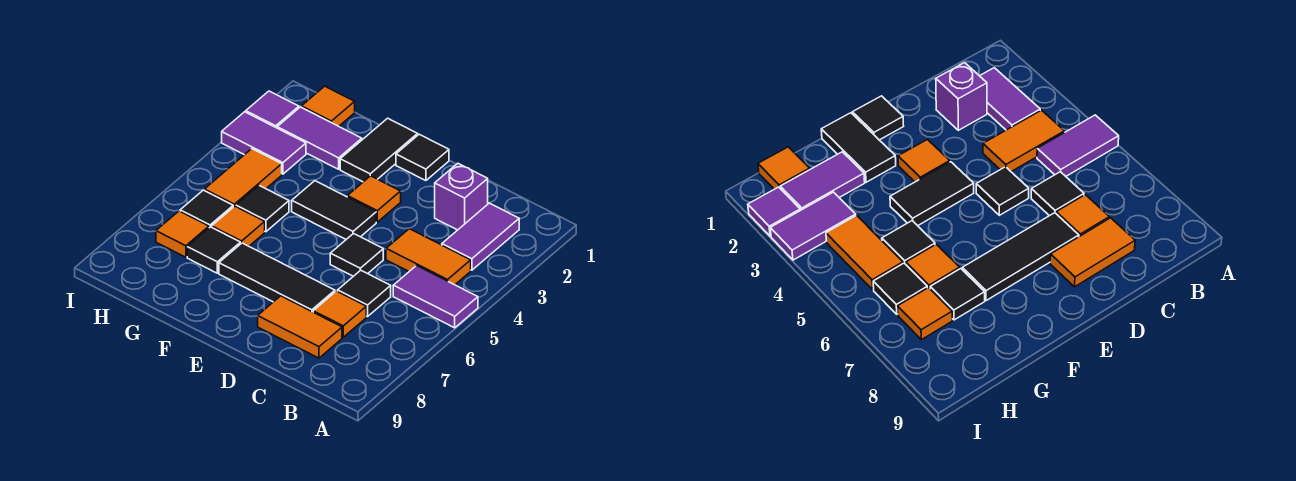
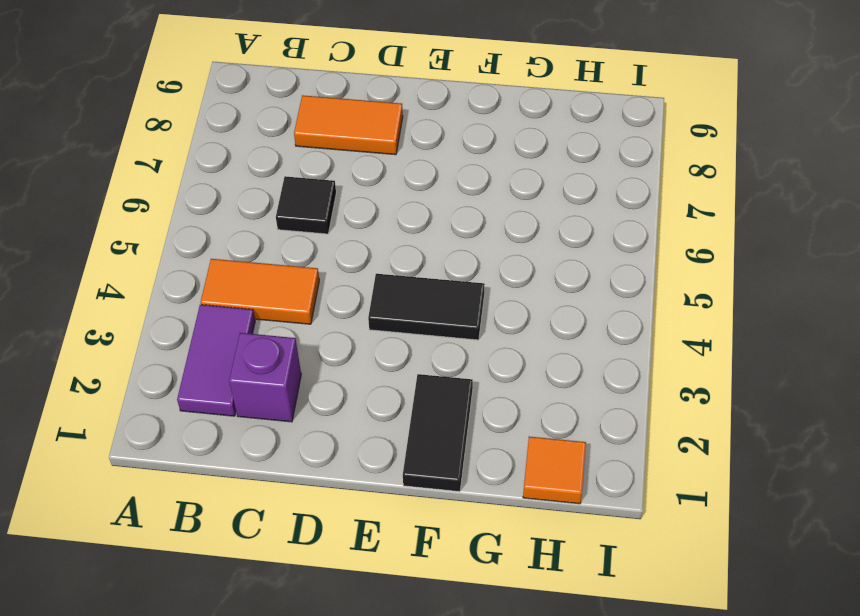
none -> purple tile A5:B5 level 1
none -> orange tile C7 level 1
none -> black tile D5 level 1

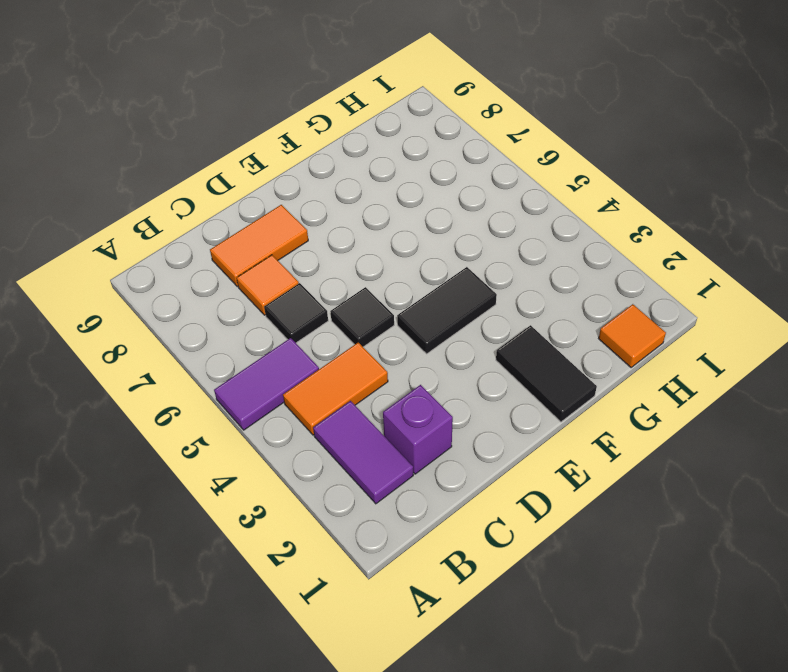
none -> black tile D7:F7 level 1
none -> black tile E1 level 1
none -> orange tile E3 level 1

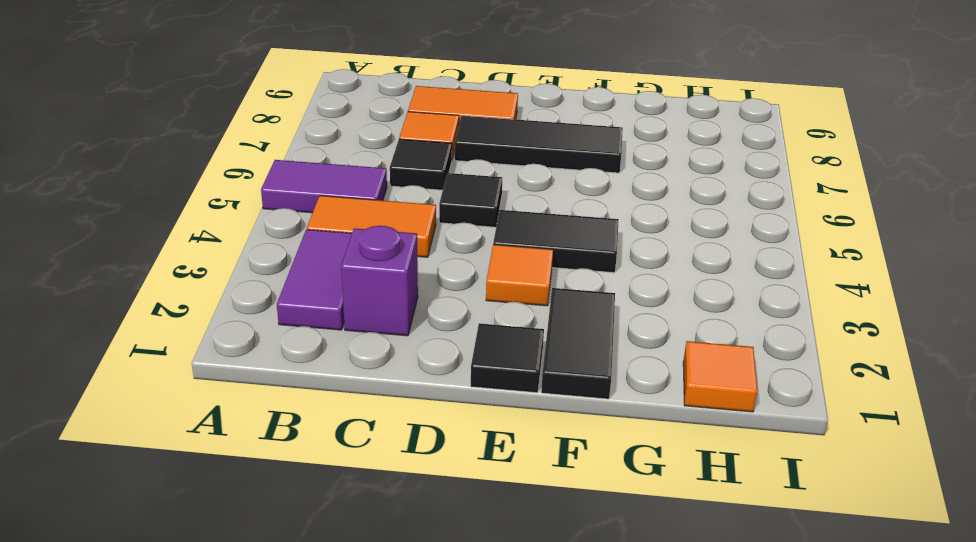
none -> purple tile G2:H2 level 1
none -> black tile G5 level 1
none -> orange tile G6 level 1

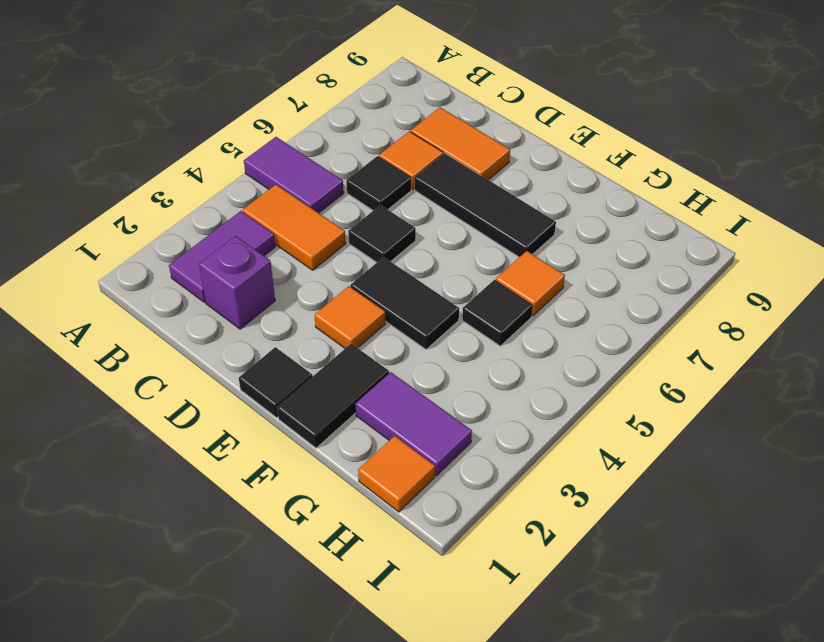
none -> black tile G7 level 1
none -> purple tile H3:I3 level 1
none -> orange tile H4:H5 level 1

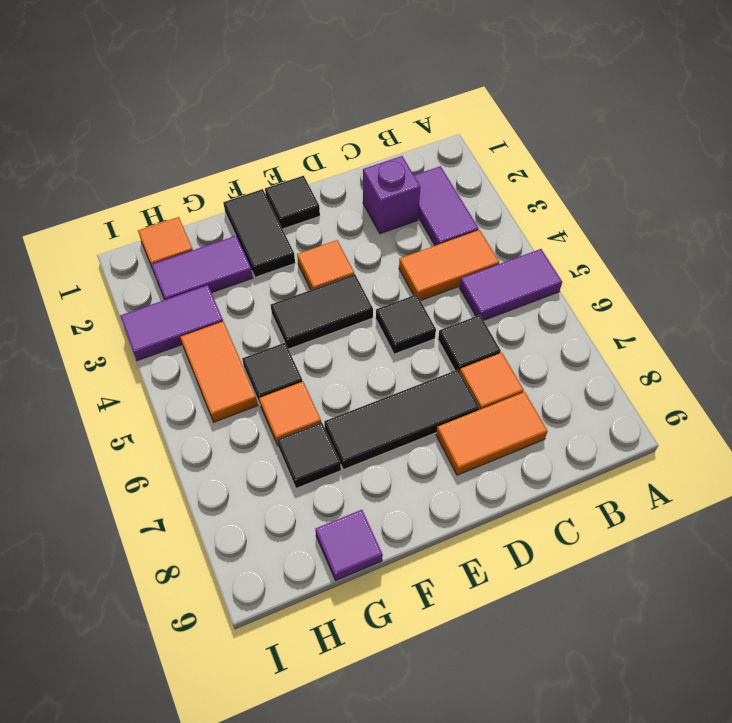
purple tile G9 level 1 -> purple tile I2 level 1
none -> black tile H6 level 1
none -> orange tile H7 level 1

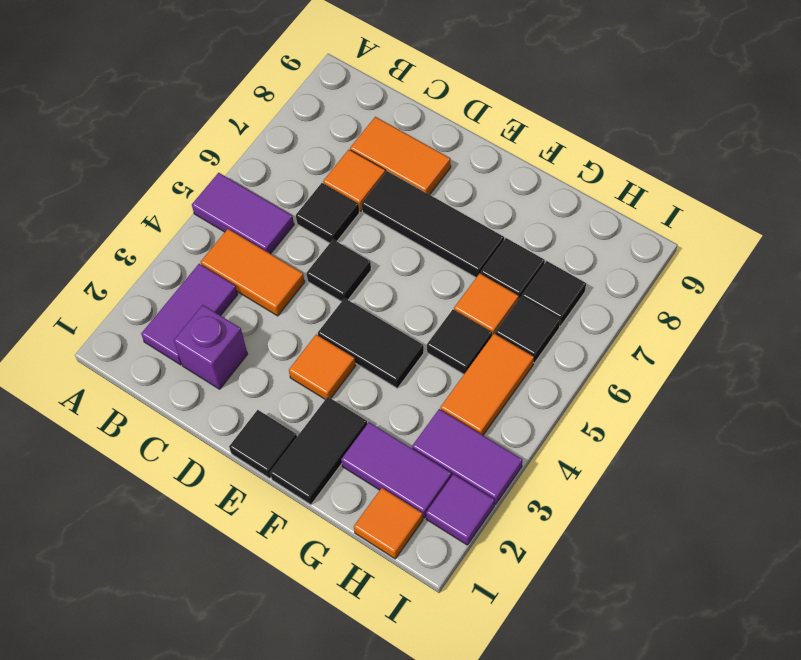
black tile H7 level 1 -> orange tile H7 level 1

